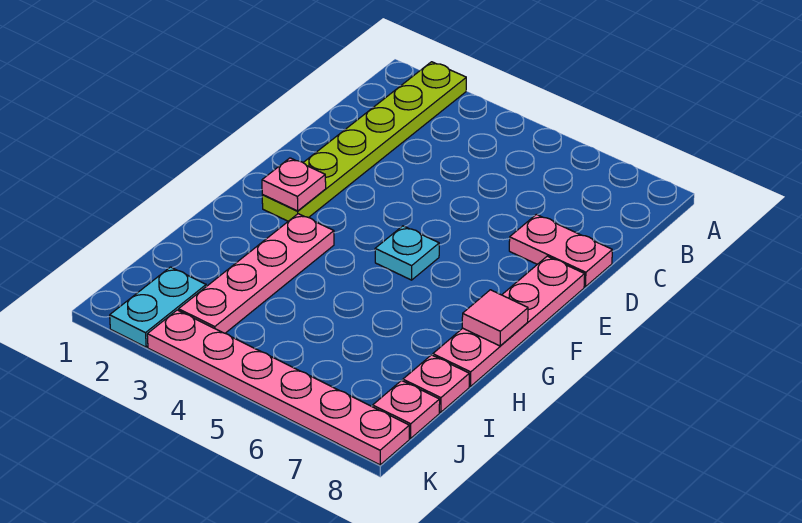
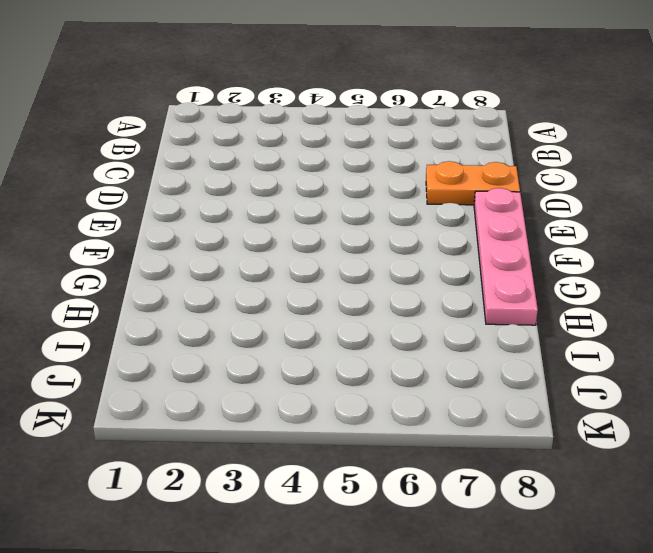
orange plate D7:D8 level 1 -> pink plate D7:D8 level 1
none -> lime plate A2:F2 level 1
none -> cyan plate F5 level 1

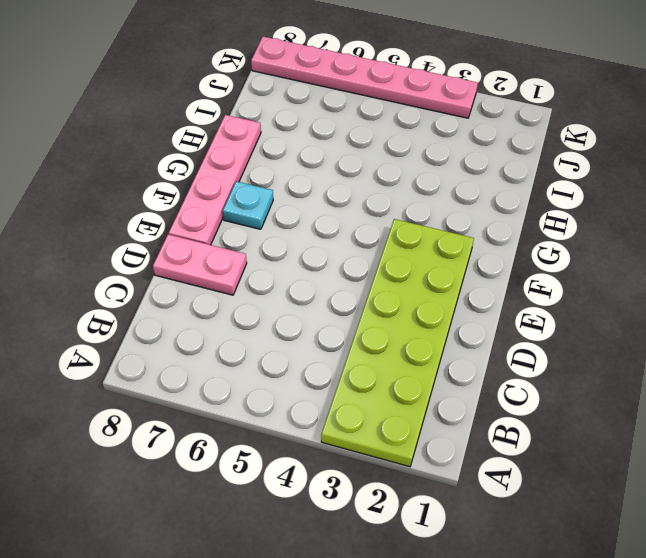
lime plate A2:F3 level 1 -> lime plate A2:F2 level 1
cyan plate F7 level 1 -> cyan plate F5 level 1
none -> pink plate G3:J3 level 1
none -> pink plate I8 level 1

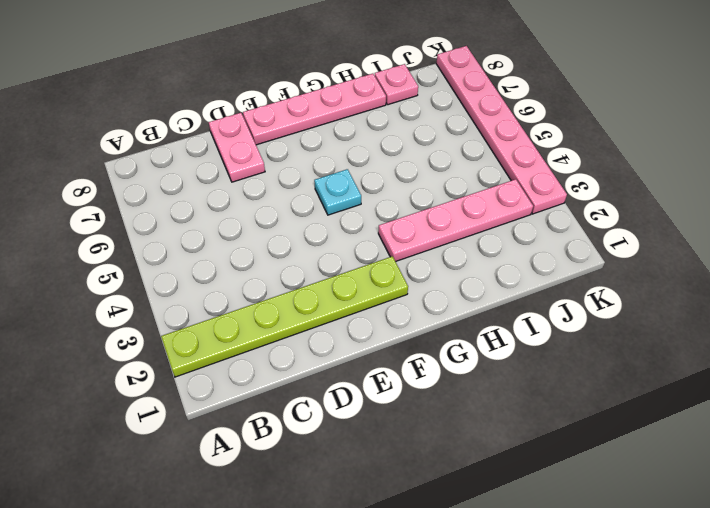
none -> cyan plate J2:K2 level 1
none -> pink plate J8 level 1

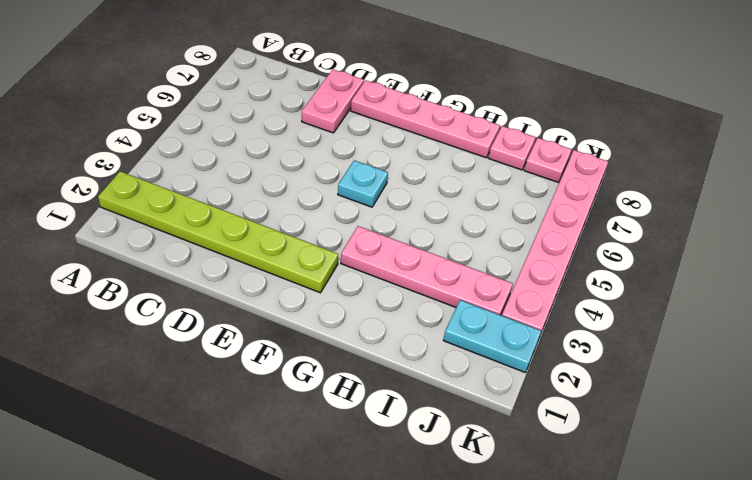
none -> pink plate F2 level 2
none -> pink tile G8 level 2

